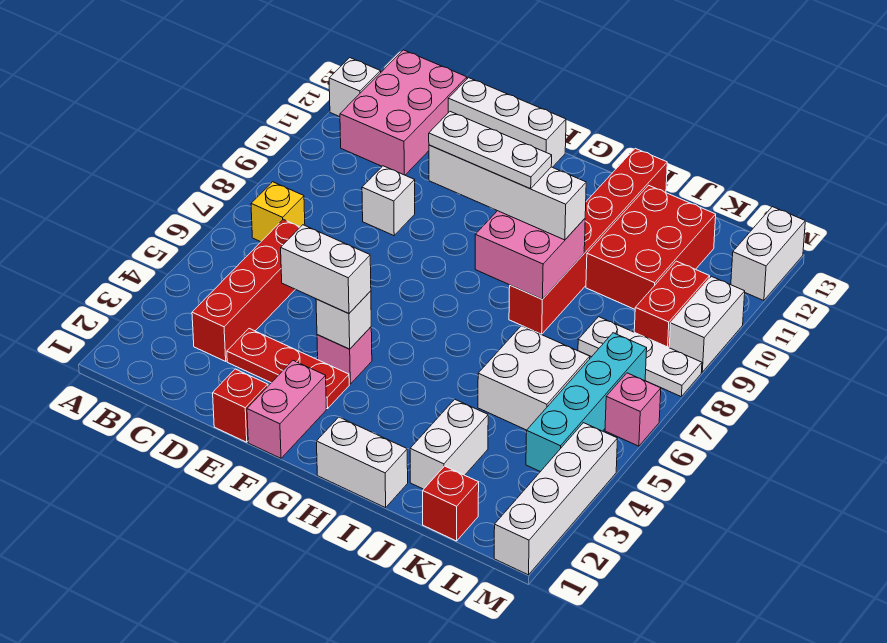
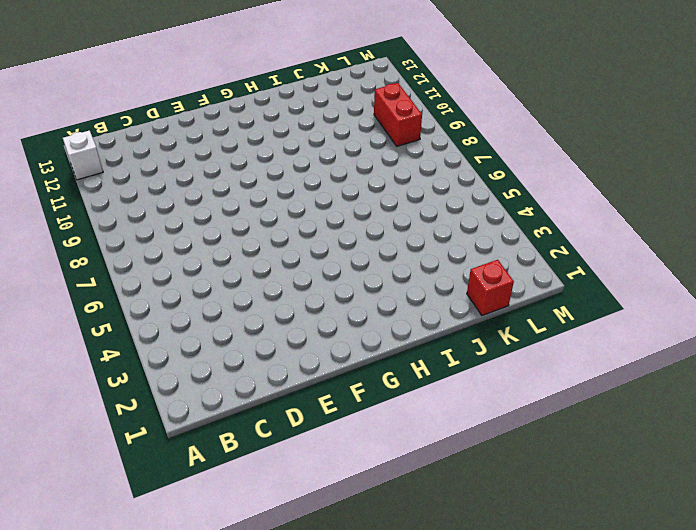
none -> yellow brick B7 level 1
none -> pink brick B11:C13 level 1
none -> red brick C3:C6 level 1

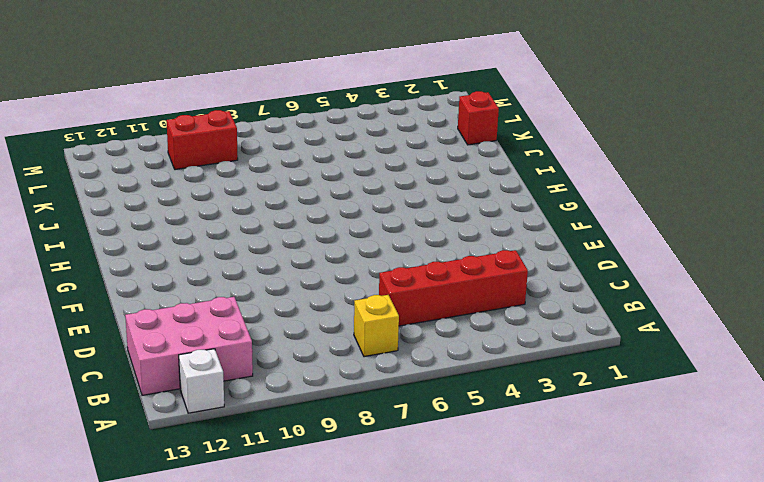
none -> red plate D3:F3 level 1
none -> white brick D9 level 1
none -> white brick D13:F13 level 1

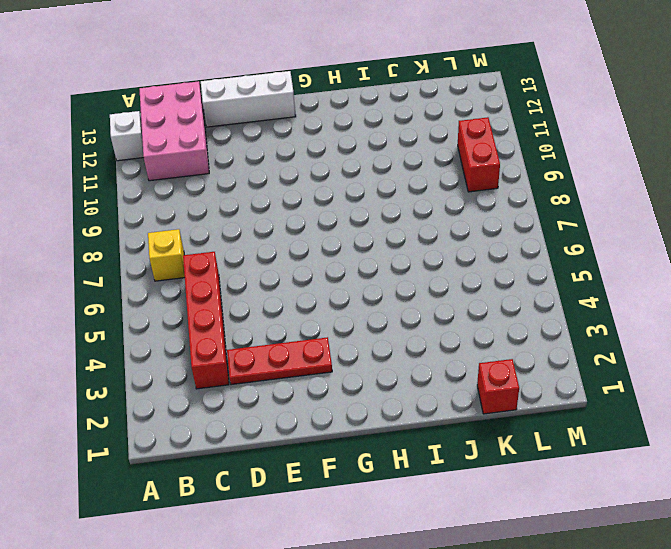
none -> white brick D9 level 1
none -> red brick E1 level 1
none -> pink brick F1:F2 level 1

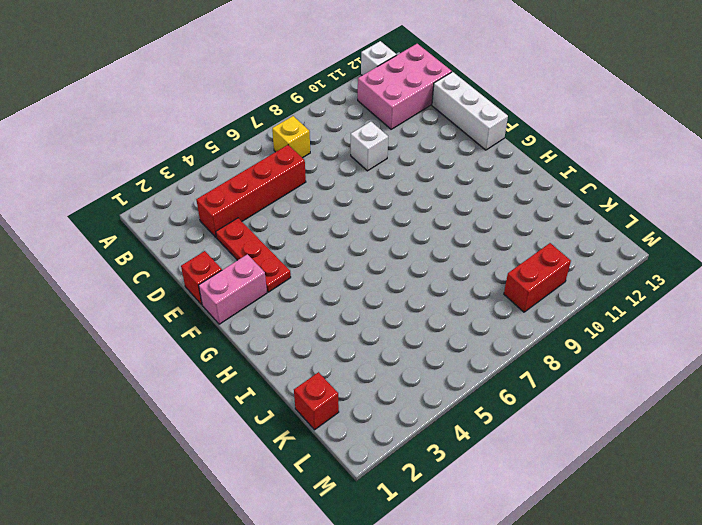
none -> pink brick F4 level 1
none -> white brick H1:I1 level 1
none -> red brick I8:I13 level 1

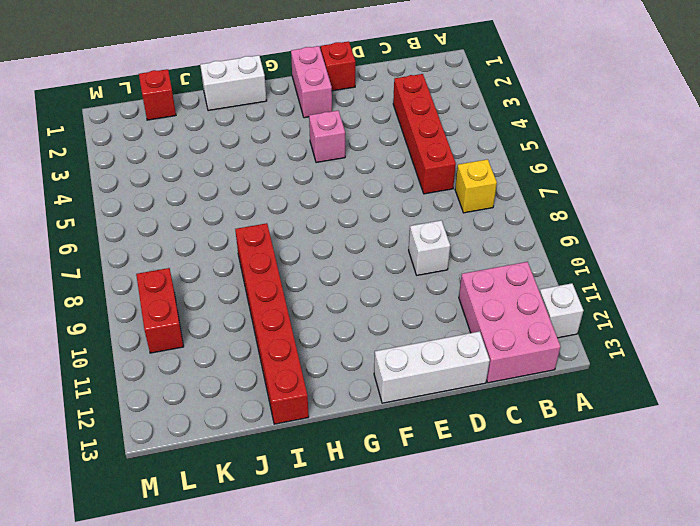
none -> red plate D3:F3 level 1
none -> white brick J2:J3 level 1
none -> white brick J5:K6 level 1

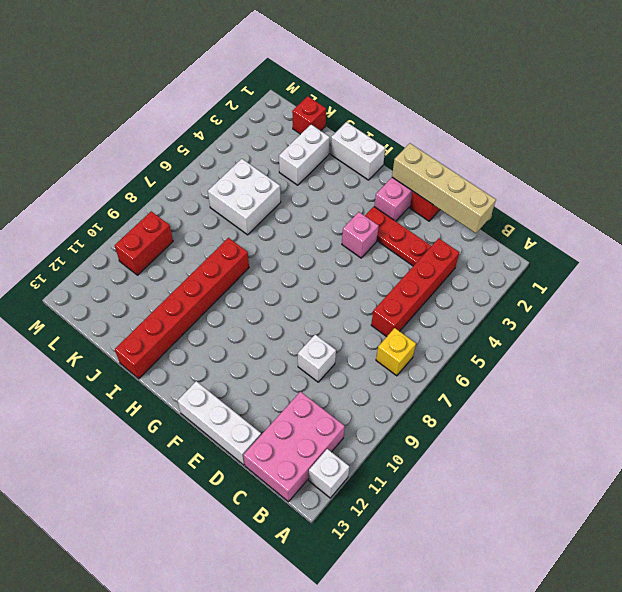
tan brick C1:F1 level 2 -> none
none -> red brick J10:K12 level 1
none -> white plate K8:M8 level 1
none -> cyan brick L4:L7 level 1

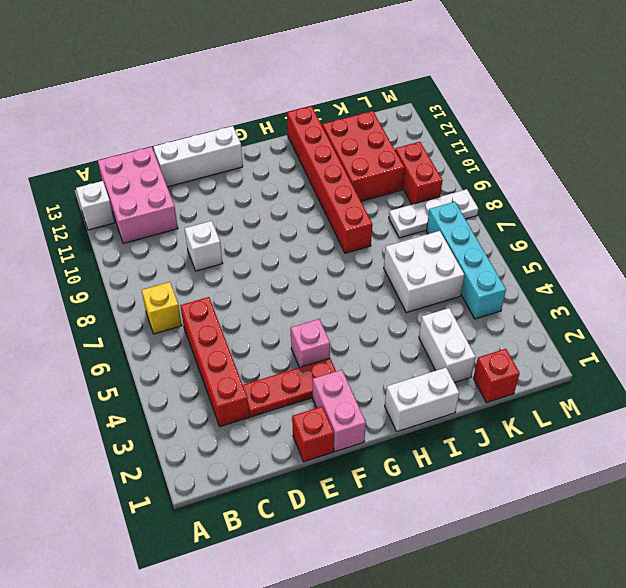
none -> white brick M1:M4 level 1
none -> pink brick M6 level 1
none -> white brick M9:M10 level 1

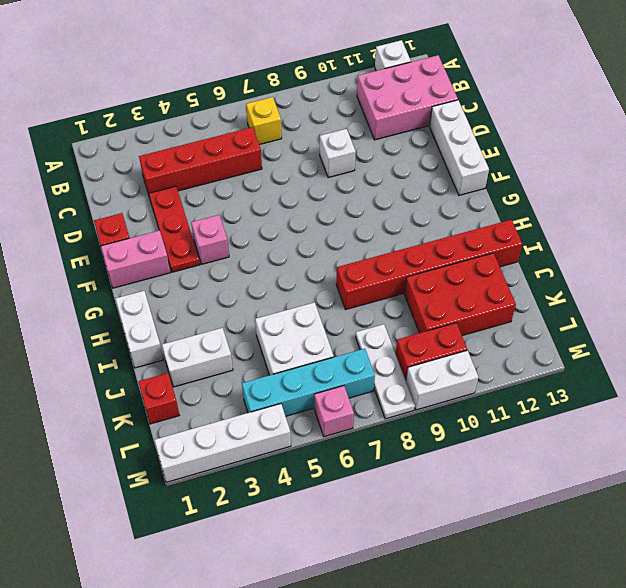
none -> white brick M12:M13 level 1
none -> white brick F4 level 2
none -> pink brick H8:I9 level 2

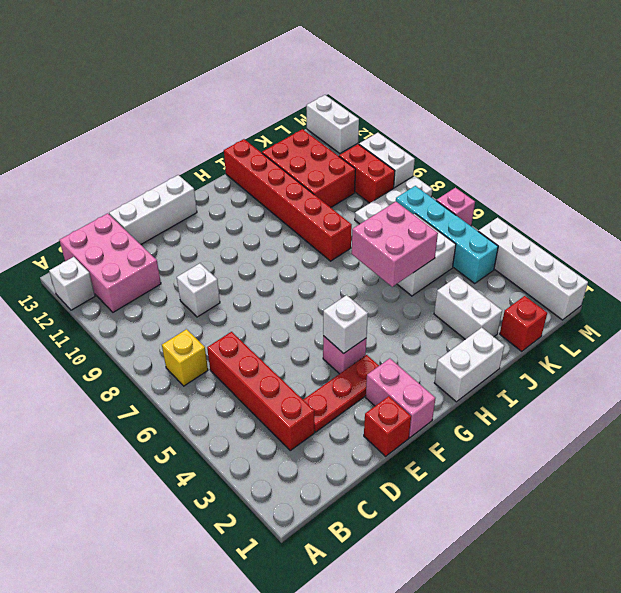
pink brick I5:J6 level 2 -> pink brick H8:I9 level 2
none -> white brick E4:F4 level 3
none -> white brick F9:I9 level 3
none -> white plate F9:H9 level 4

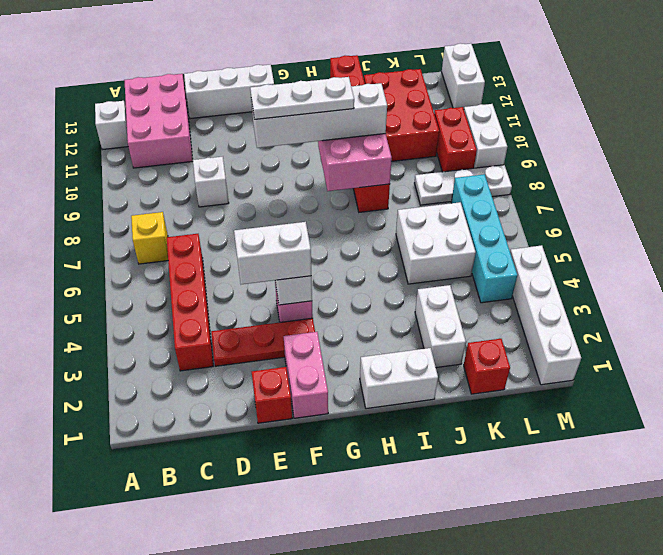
none -> pink brick M6 level 1

